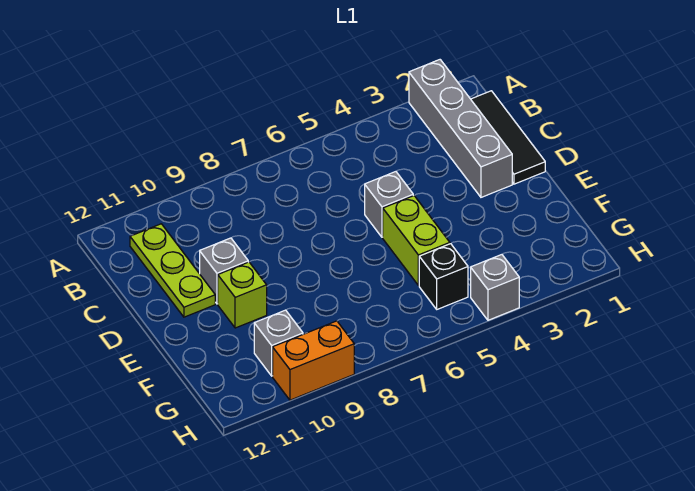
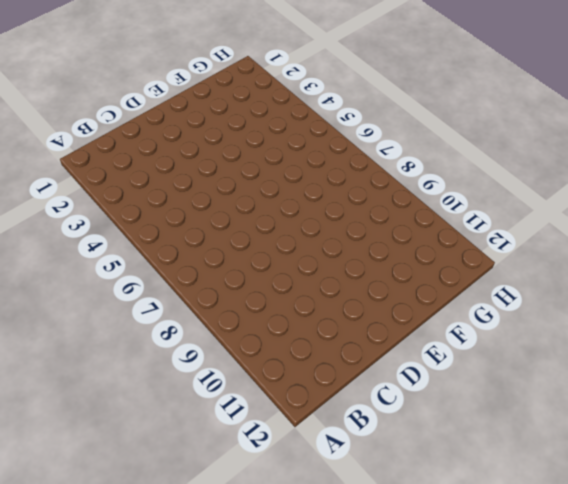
none -> grey brick A2:D2 level 1
none -> black tile B1:D1 level 1

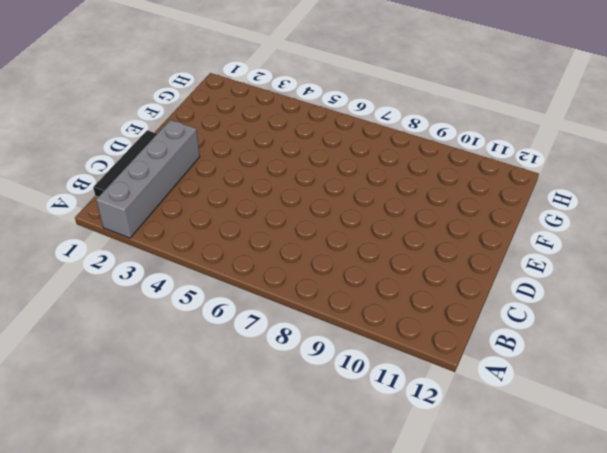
none -> lime plate B11:D11 level 1
none -> grey brick D5 level 1

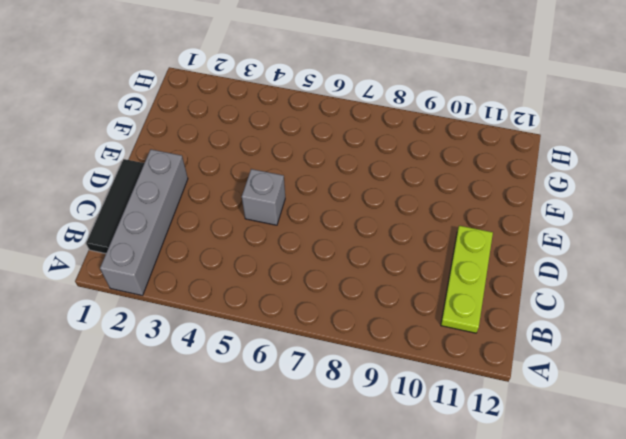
none -> grey brick D10 level 1
none -> lime brick E5:F5 level 1

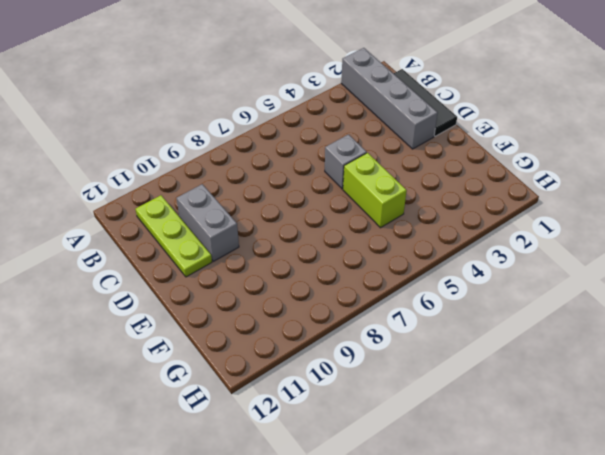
grey brick C10:D10 level 1 -> grey brick D10 level 1
none -> lime brick E10 level 1
none -> black brick G5 level 1

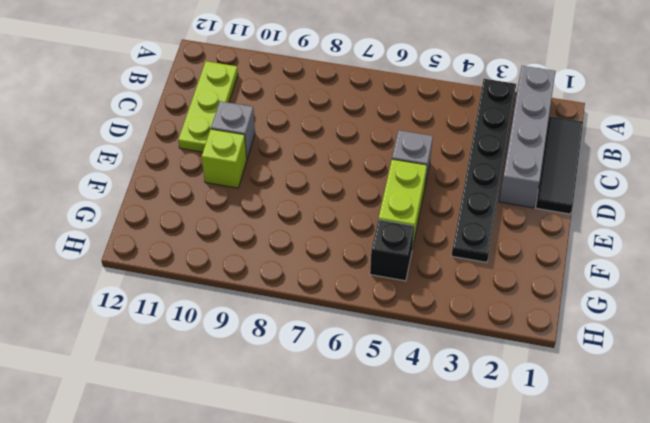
black plate A3:F3 level 1 -> none
none -> grey brick G10 level 1
none -> grey brick H4 level 1

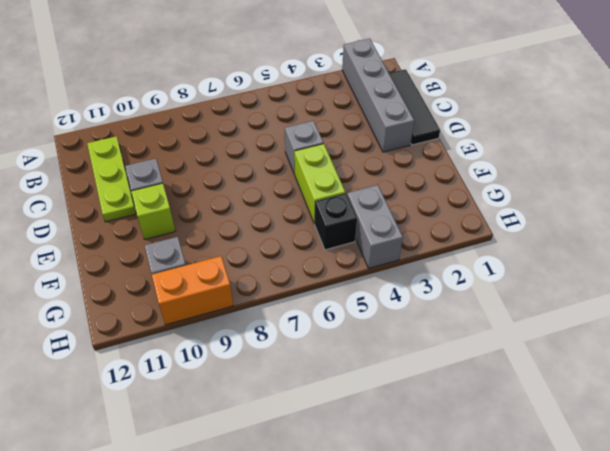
grey brick G4:H4 level 1 -> grey brick H4 level 1

